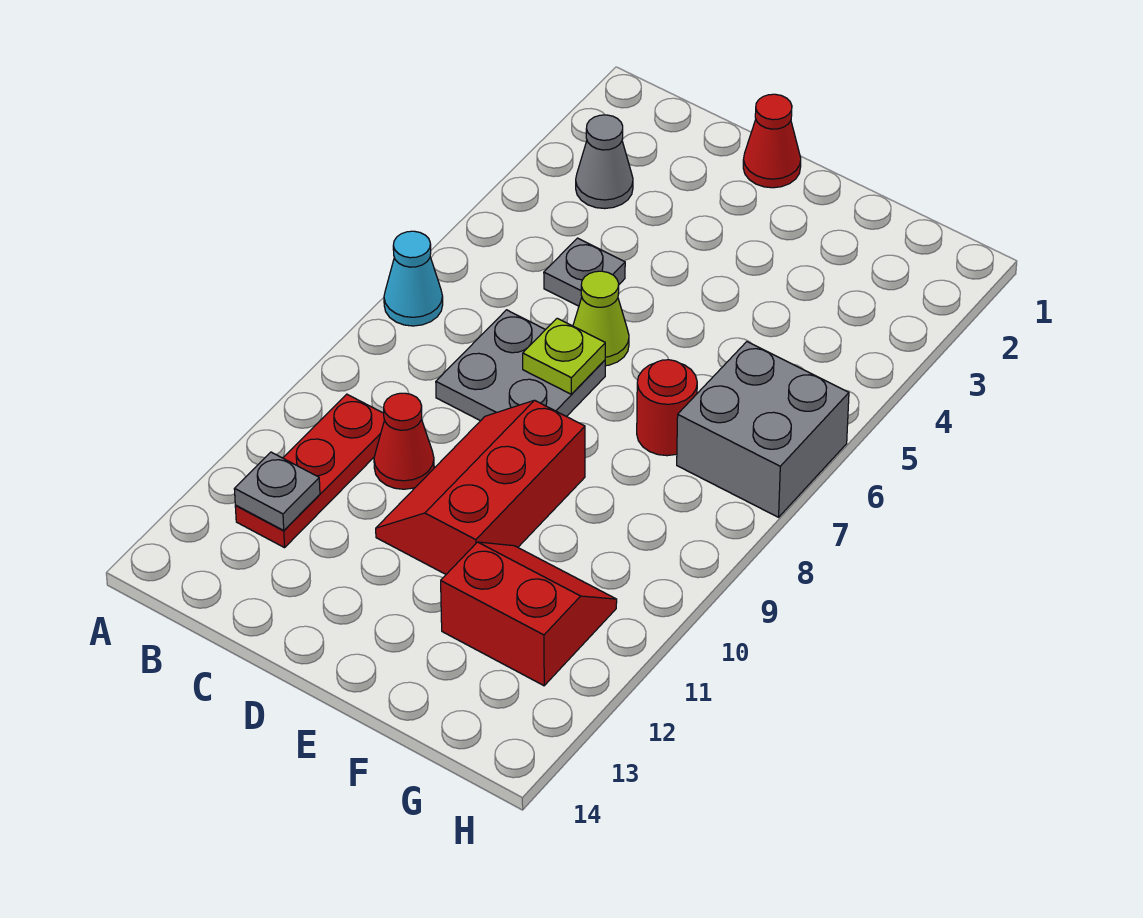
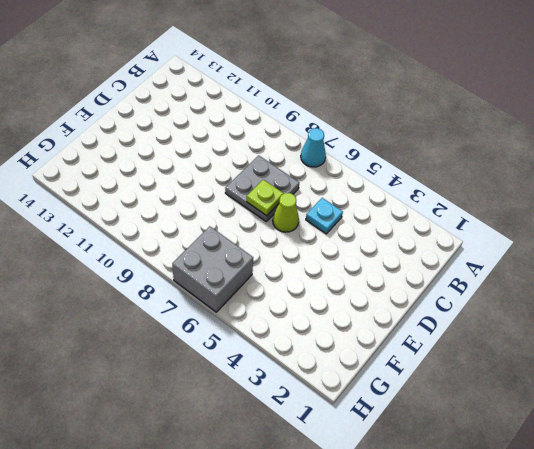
cyan plate C5 level 1 -> grey plate C5 level 1
none -> grey cone B3 level 1
none -> red plate B10:B12 level 1
none -> red cone C10 level 1

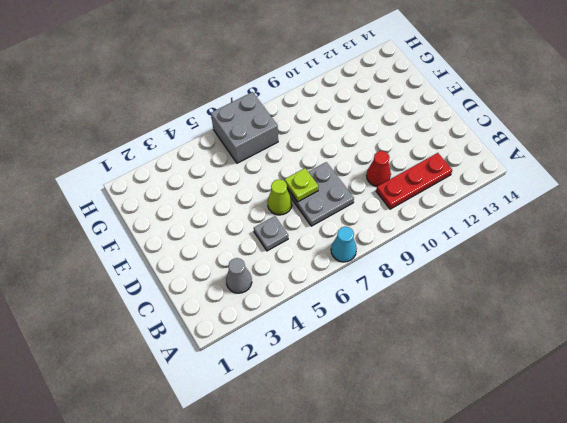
none -> red cone D1 level 1
none -> red slope D9:E11 level 1 top E
none -> red round brick F7 level 1

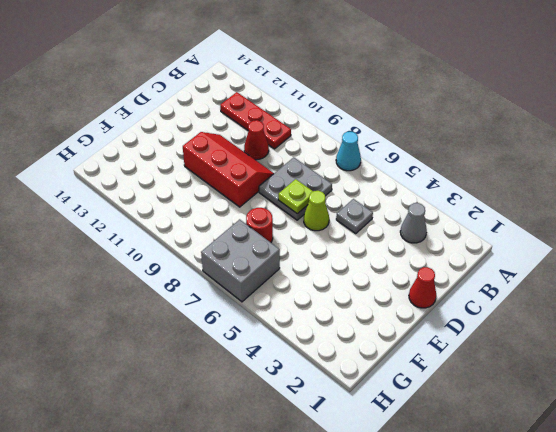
none -> red slope F11:G12 level 1 top 12
none -> grey plate B12 level 2

